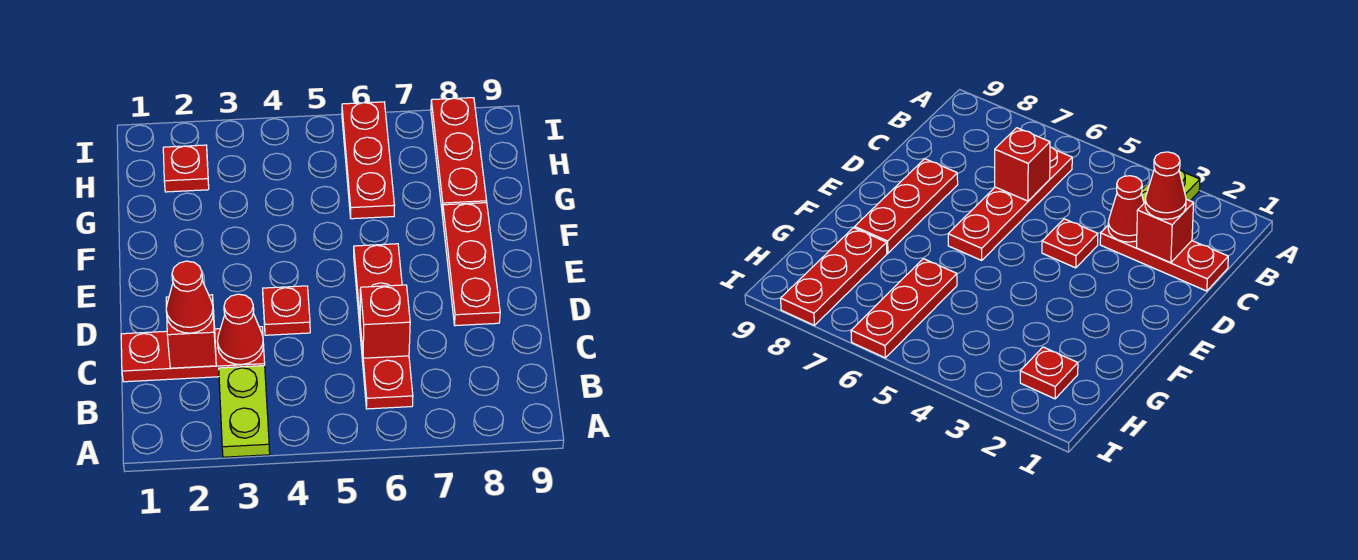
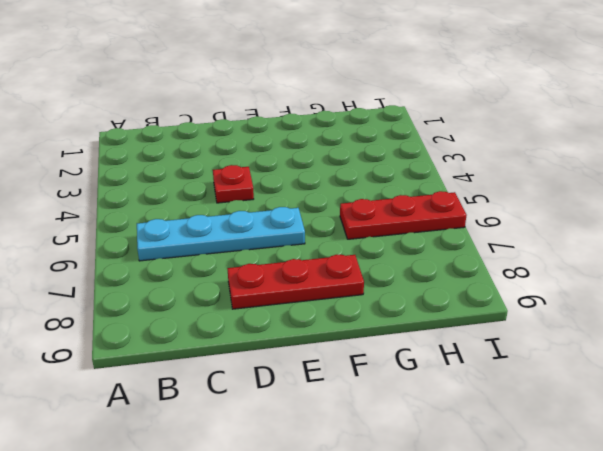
cyan plate B6:E6 level 1 -> red plate B6:E6 level 1
none -> lime plate A3:B3 level 1
none -> red plate C1:C3 level 1
none -> red plate G8:I8 level 1

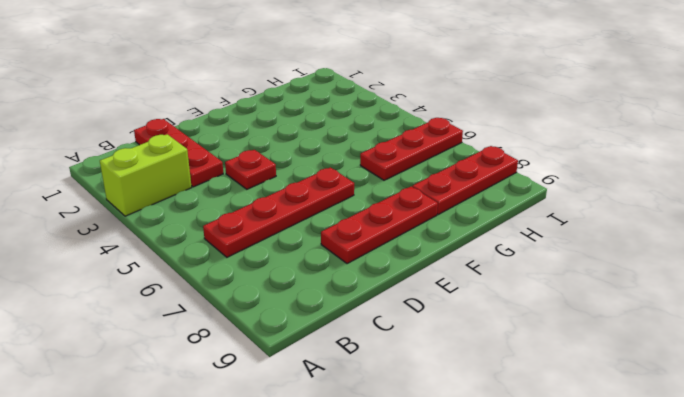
lime brick A3:B3 level 1 -> lime plate A3:B3 level 1
none -> red plate H2 level 1
none -> red brick C2 level 2
none -> red cone C3 level 2

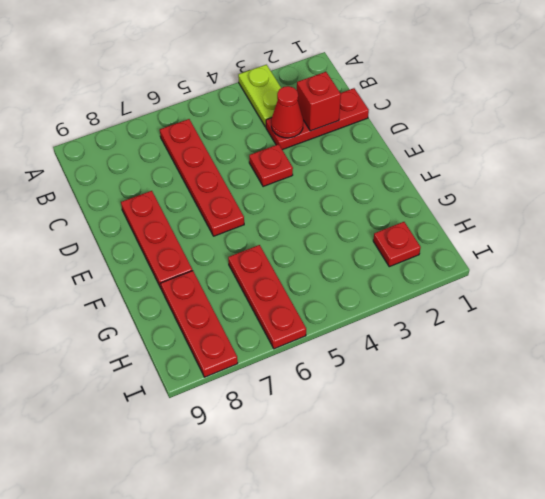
none -> red brick C6 level 2
none -> red cone C2 level 3

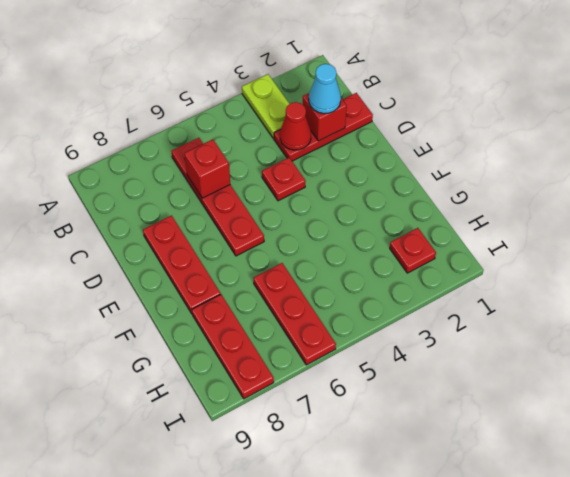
cyan cone C2 level 3 -> red cone C2 level 3

